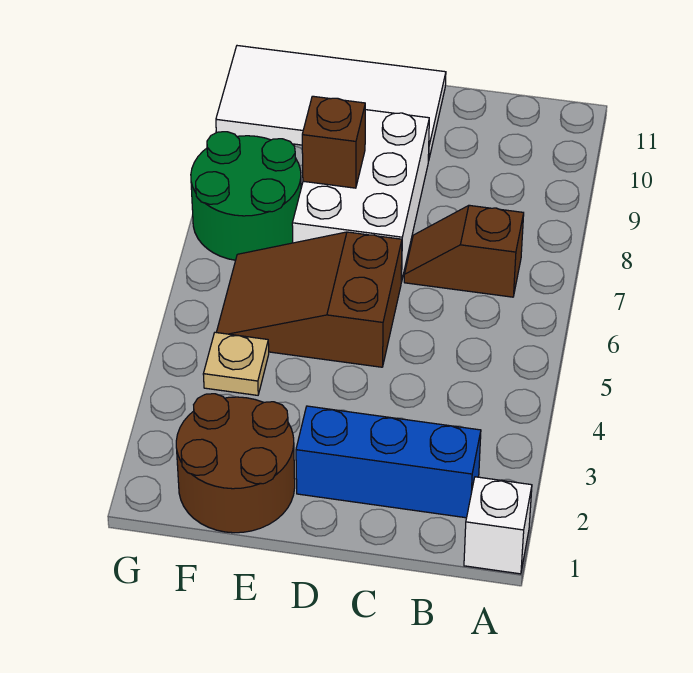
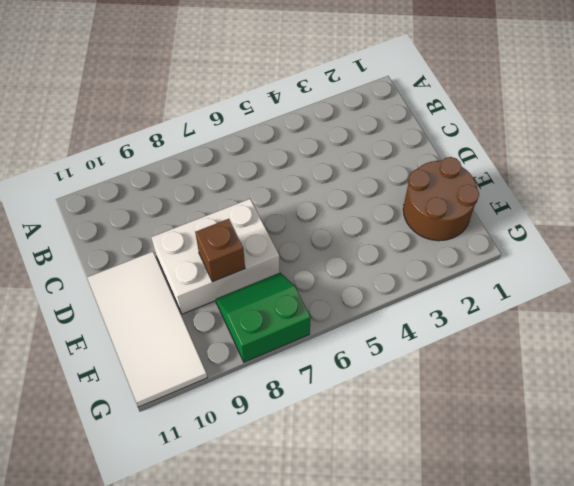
green slope F7:G8 level 1 top G -> green round brick F7:G8 level 1
none -> white brick A1 level 1
none -> blue brick B2:D2 level 1

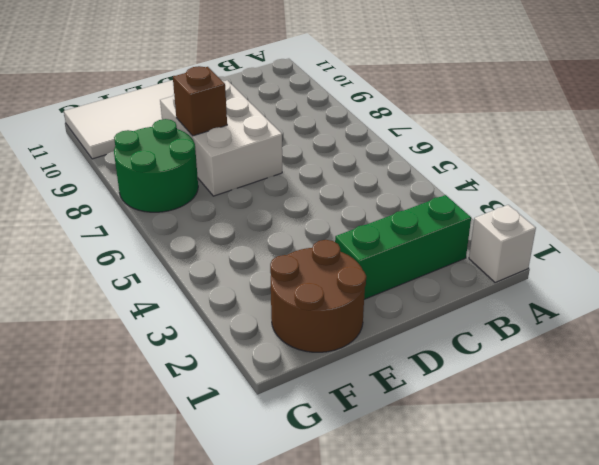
green brick B2:D2 level 1 -> blue brick B2:D2 level 1
none -> brown slope B7:C7 level 1 top B
none -> brown slope D5:F6 level 1 top D

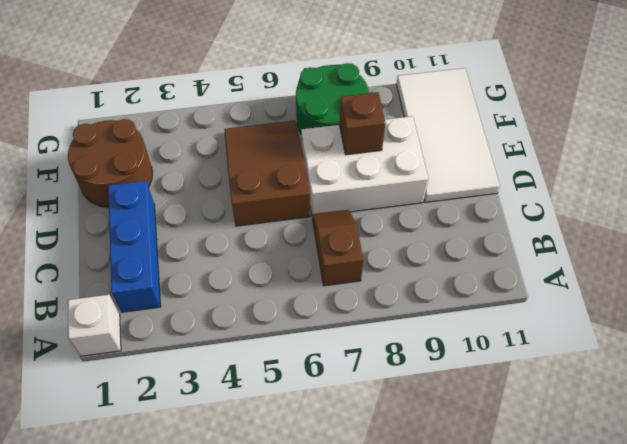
none -> tan plate F4 level 1

